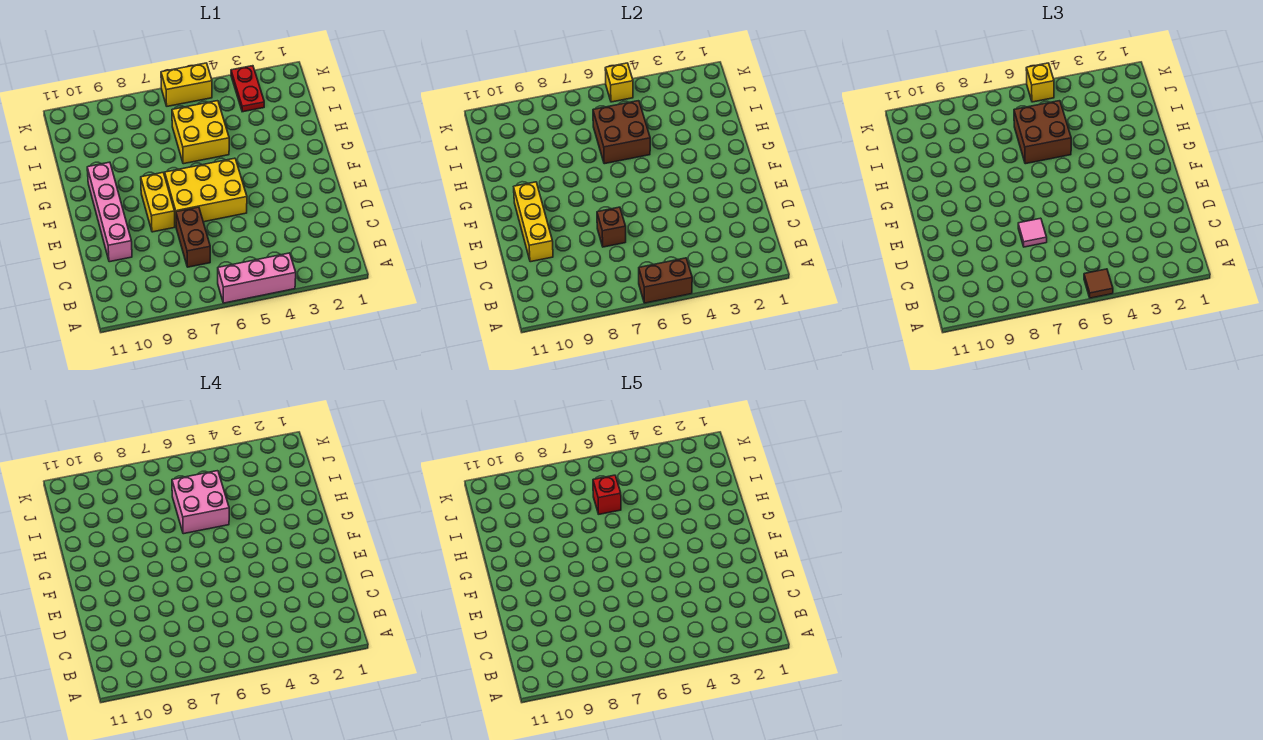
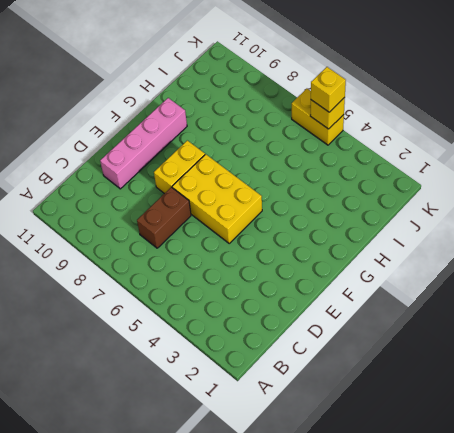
none -> pink brick A4:A6 level 1
none -> yellow brick H5:I6 level 1
none -> red plate J3:K3 level 1

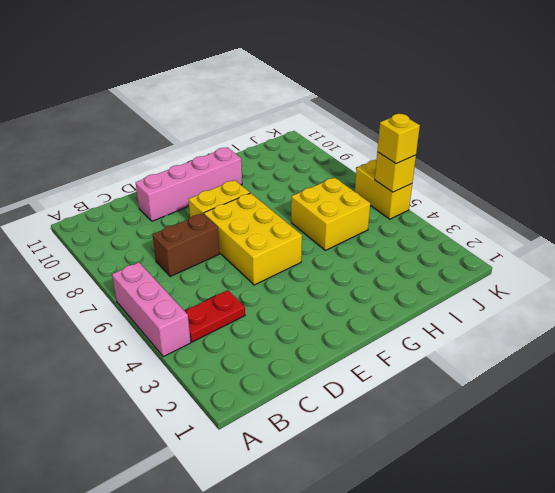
red plate B4:C4 level 1 -> red plate J3:K3 level 1
none -> brown brick A5:A6 level 2
none -> brown brick D7 level 2
none -> yellow brick D10:F10 level 2

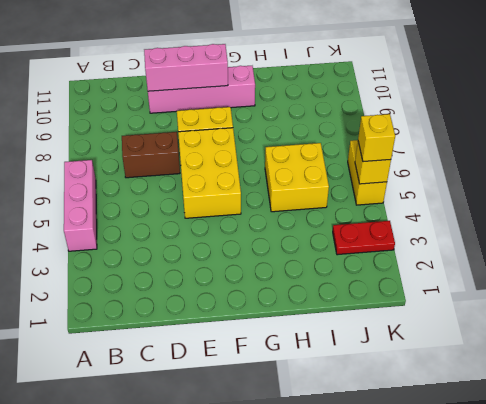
pink brick D10:F10 level 2 -> yellow brick D10:F10 level 2
none -> brown brick A5:A6 level 2
none -> brown brick D7 level 2
none -> brown brick H5:I6 level 2

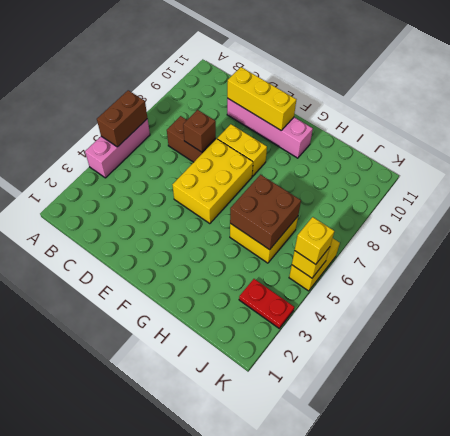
none -> brown tile A5 level 3
none -> pink tile D7 level 3
none -> brown brick H5:I6 level 3

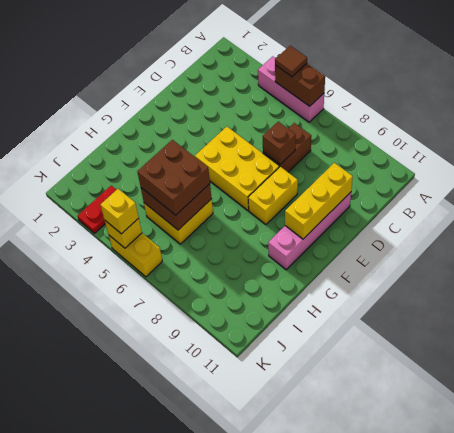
none -> pink tile D7 level 3
none -> pink brick H5:I6 level 4
none -> red brick I6 level 5

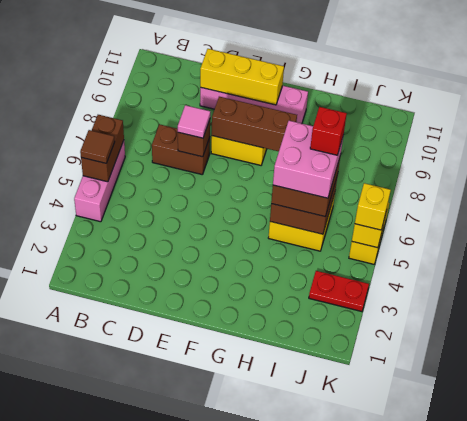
brown brick E8:G8 level 2 -> none
none -> yellow brick E5:F7 level 1

